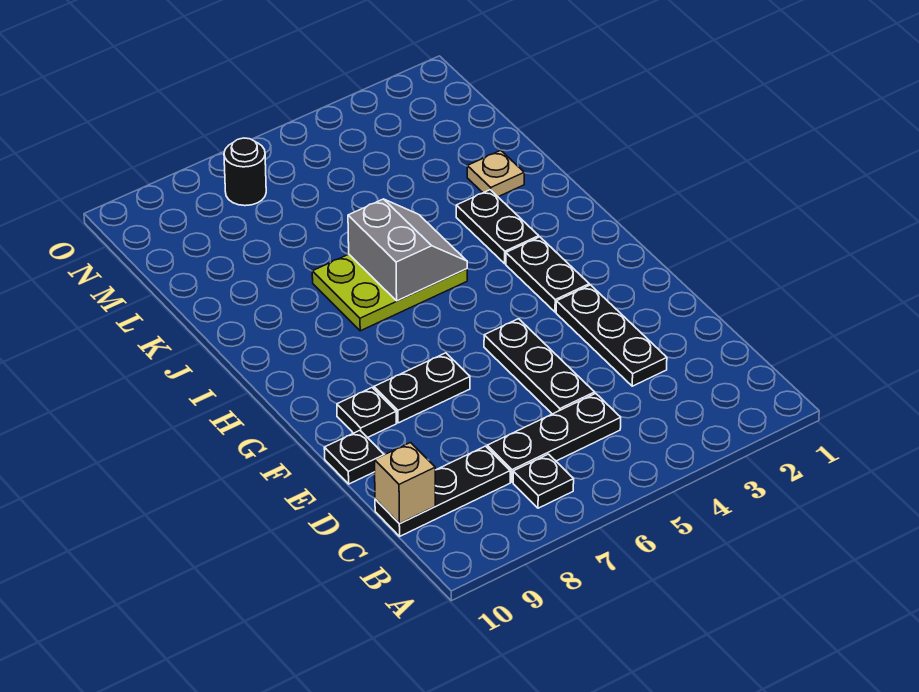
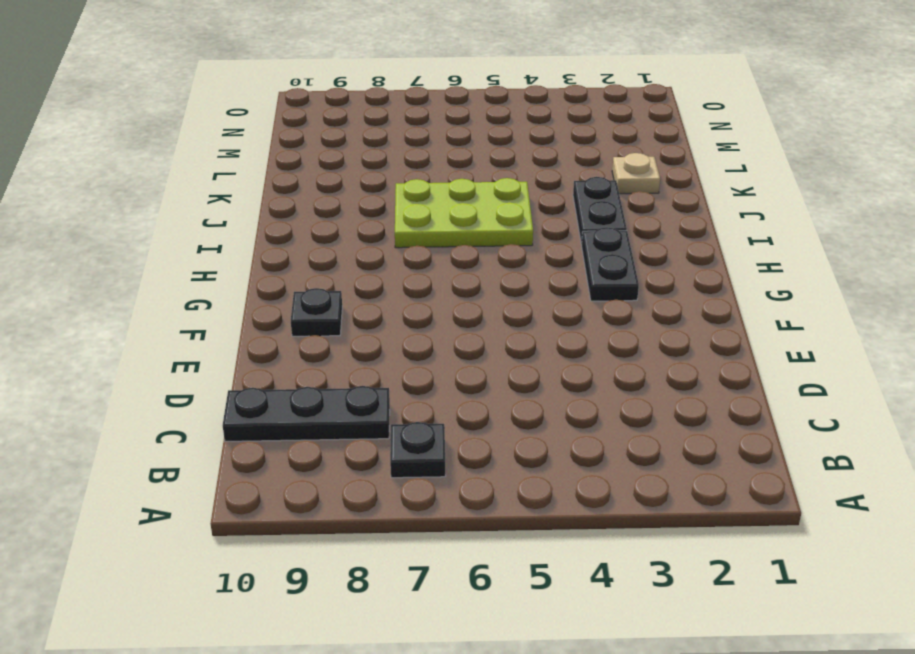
none -> black plate C5:C7 level 1
none -> black plate D3:F3 level 1
none -> black plate D5:F5 level 1

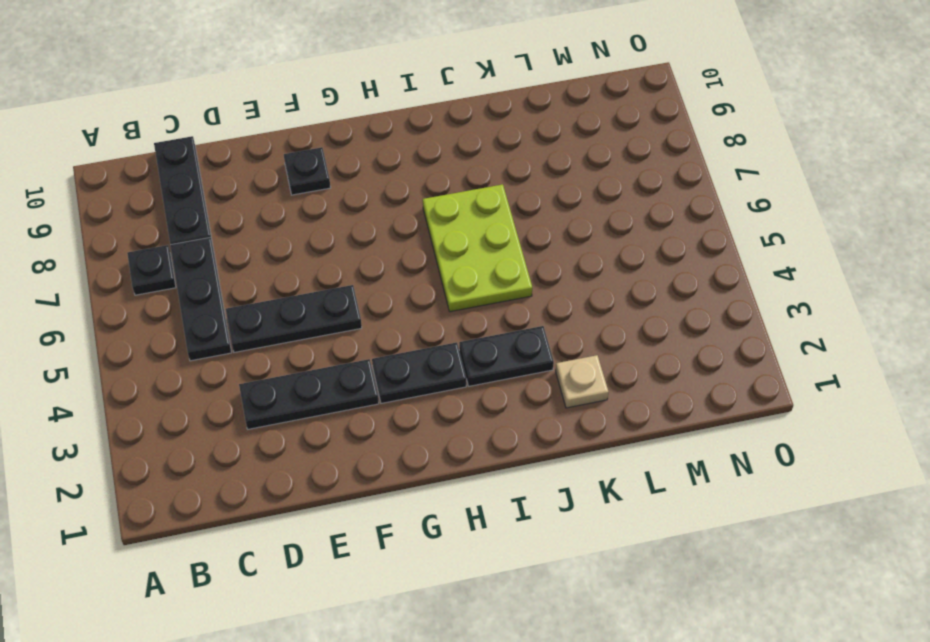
none -> black plate E10 level 1
none -> black plate F7:F8 level 1
none -> black round brick N7 level 1

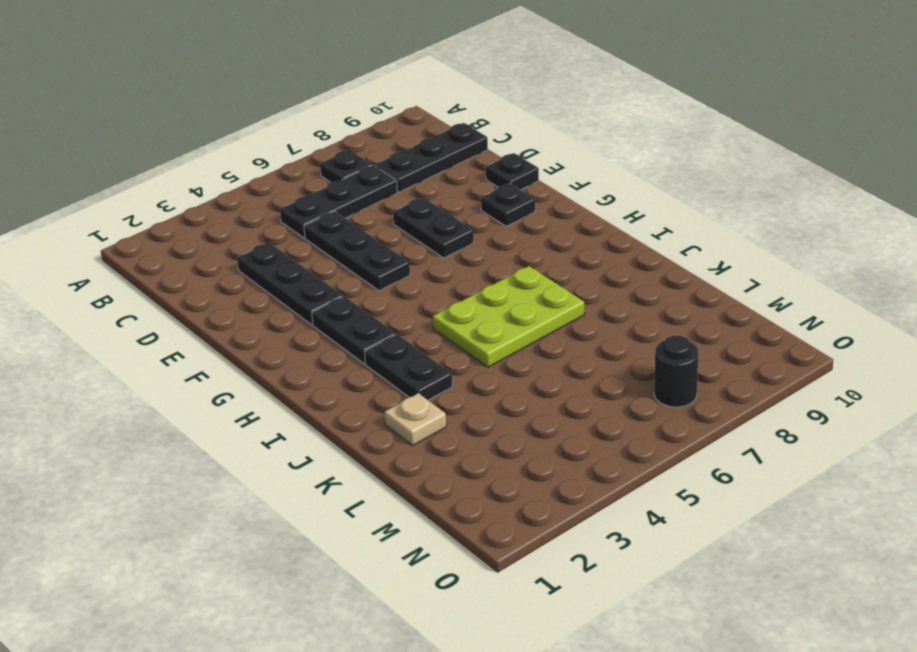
black plate E7:F7 level 1 -> black plate F7:F8 level 1
none -> tan brick C10 level 2
none -> grey slope I5:J6 level 2 top 6

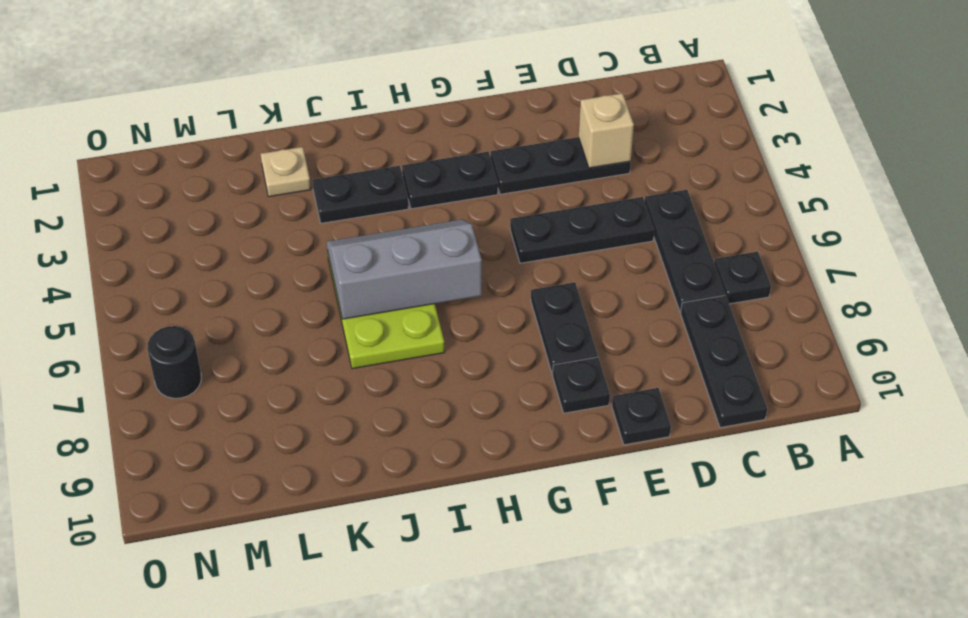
tan brick D3 level 2 -> tan brick C10 level 2
grey slope H5:J6 level 2 top 6 -> grey slope I5:J6 level 2 top 6

